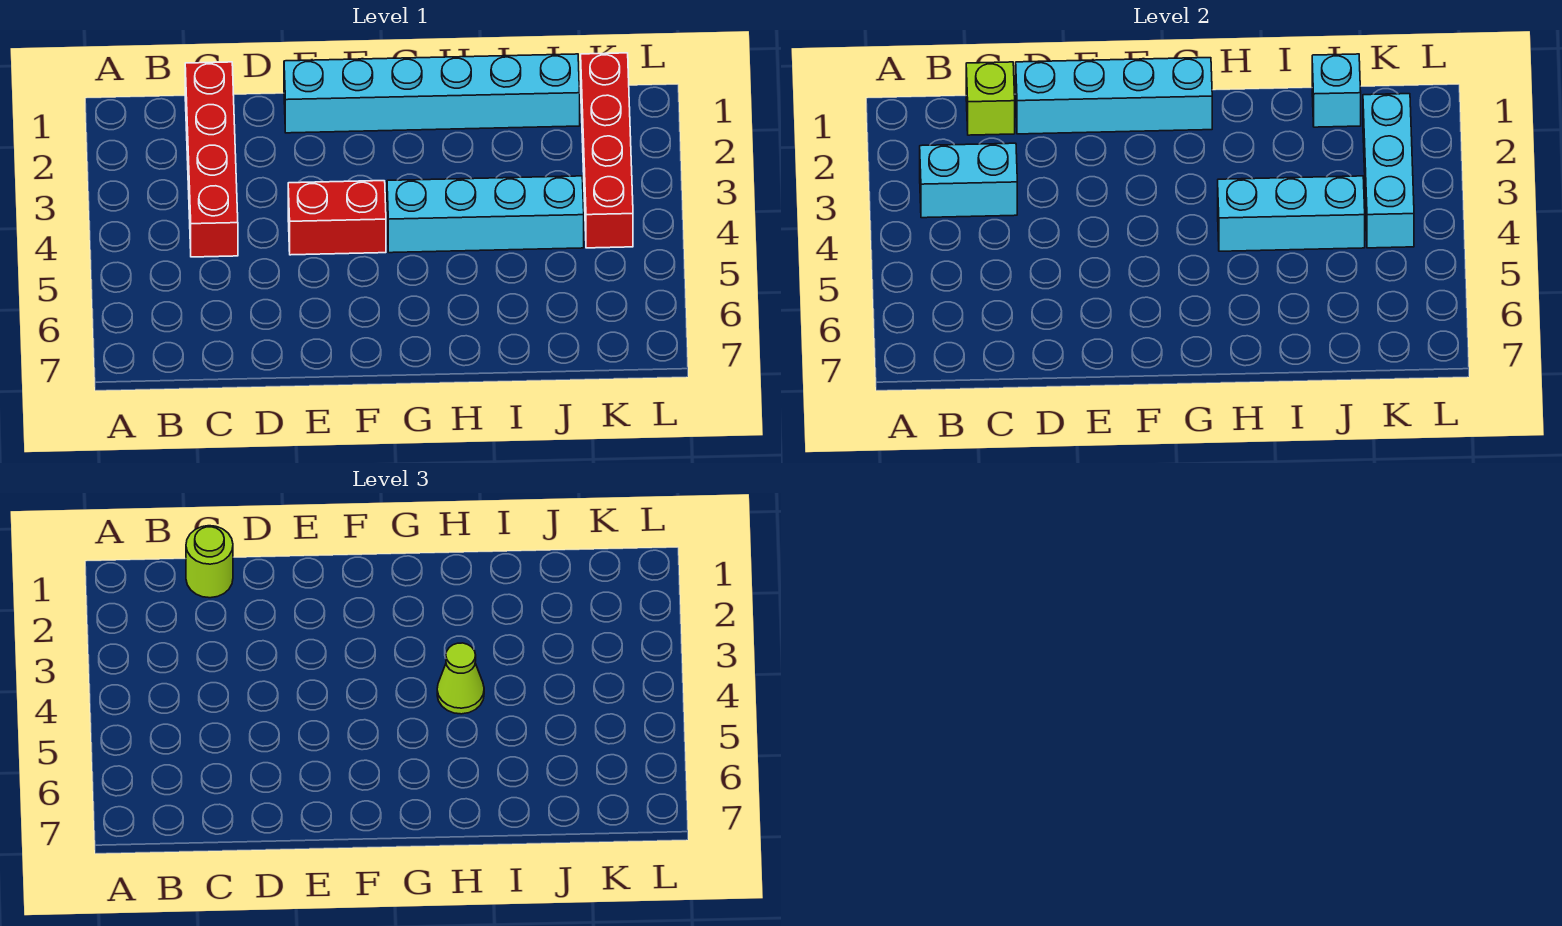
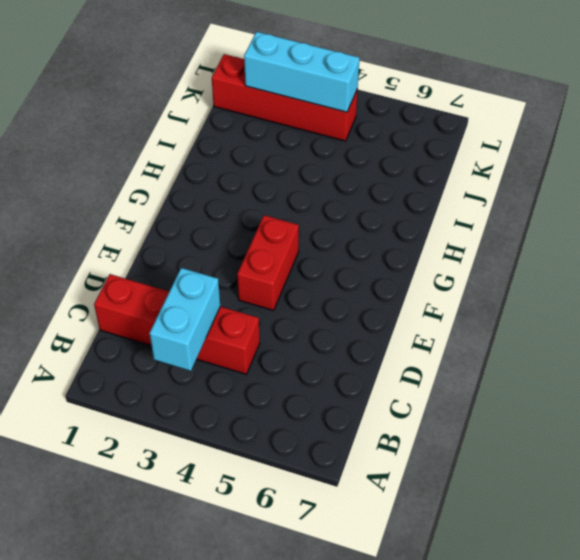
none -> cyan brick E1:J1 level 1
none -> cyan brick G4:J4 level 1
none -> lime brick C1 level 2

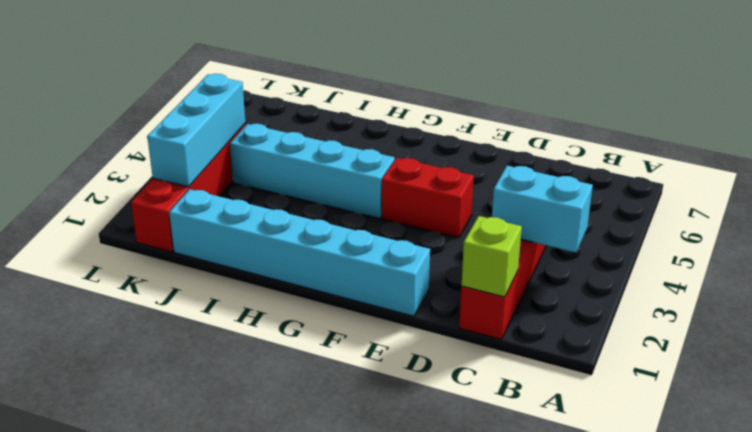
none -> cyan brick D1:G1 level 2
none -> cyan brick H4:J4 level 2
none -> cyan brick J1 level 2

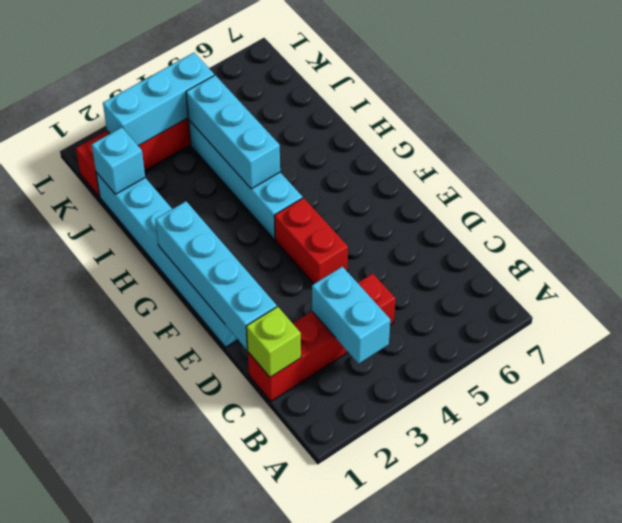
none -> lime round brick C1 level 3
none -> lime cone H4 level 3

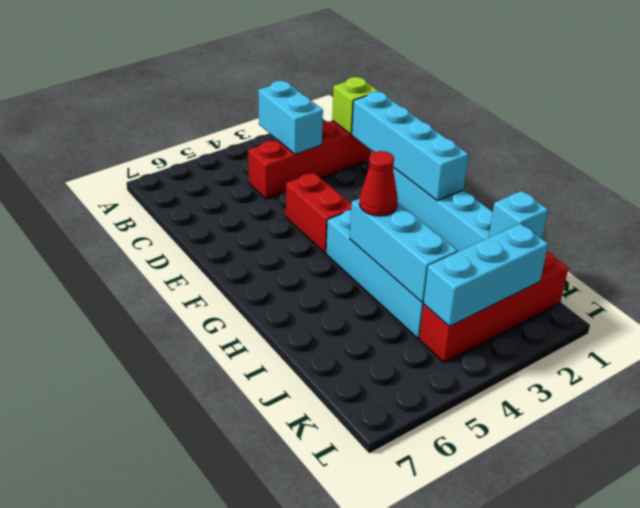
red cone H4 level 3 -> lime cone H4 level 3
none -> lime round brick C1 level 3

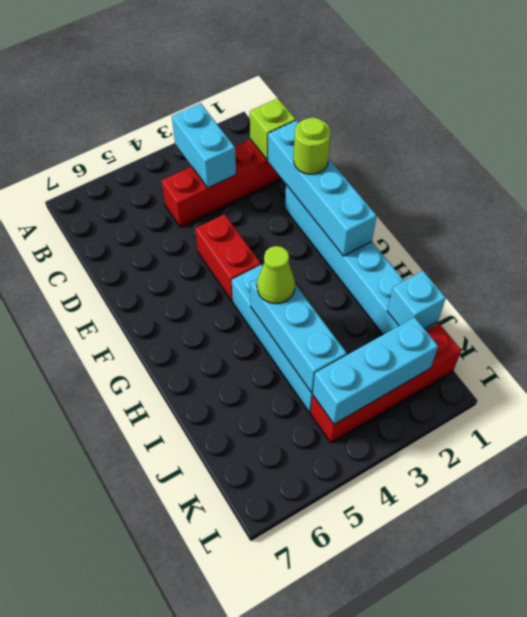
lime round brick E1 level 3 -> lime round brick C1 level 3

